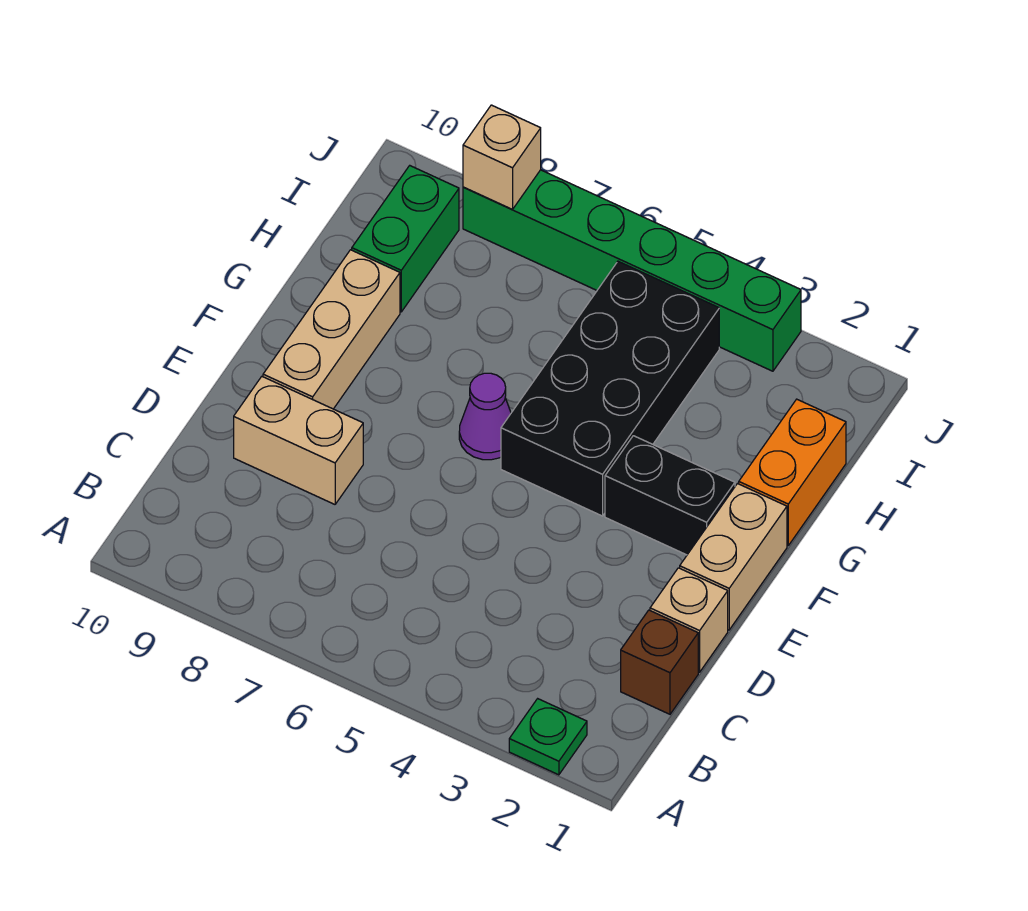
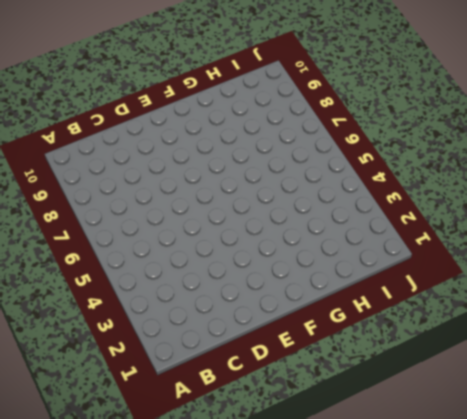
none -> green plate A2 level 1
none -> brown brick C1 level 1
none -> tan brick D1 level 1

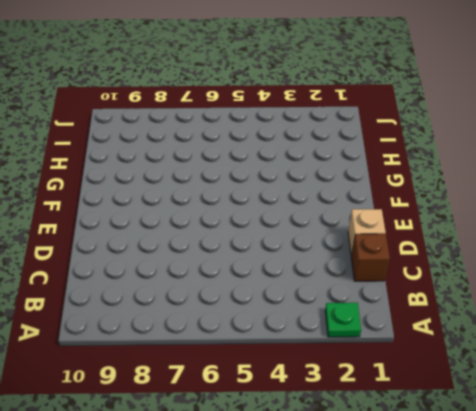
none -> tan brick D8:D9 level 1
none -> tan brick E1:F1 level 1
none -> tan brick E9:G9 level 1

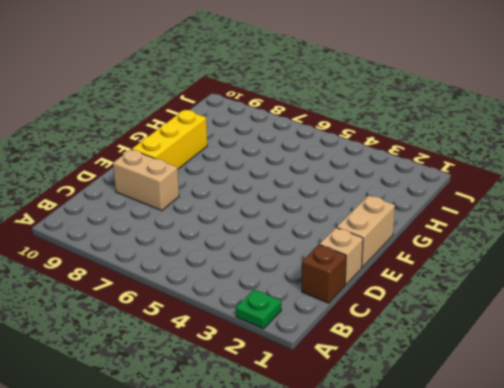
yellow brick E9:G9 level 1 -> tan brick E9:G9 level 1
none -> black brick F2:F3 level 1
none -> black brick F4:I5 level 1
none -> purple cone F6 level 1

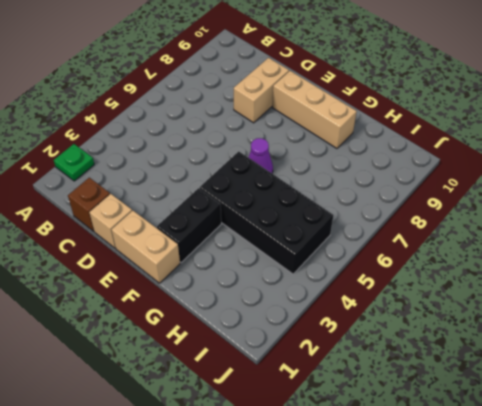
none -> orange brick G1:H1 level 1
none -> green brick H9:I9 level 1
none -> green brick J3:J8 level 1

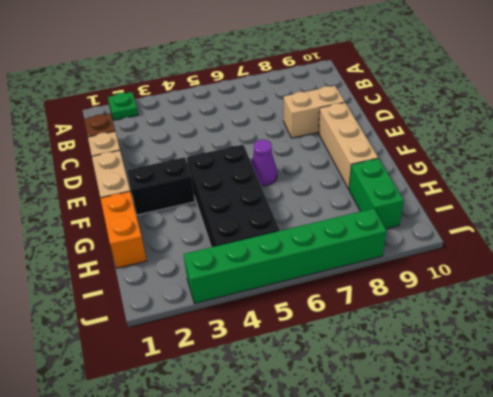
none -> tan brick J8 level 2

